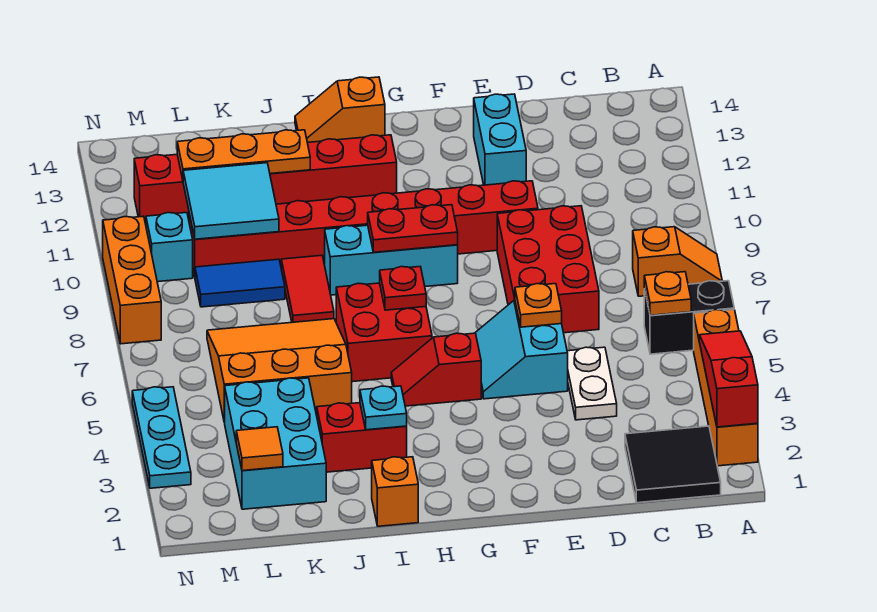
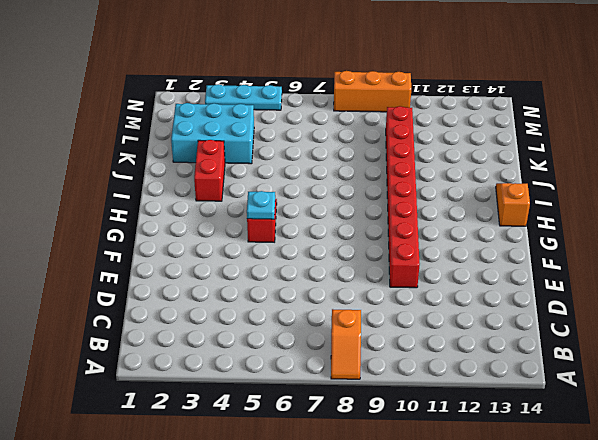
cyan plate G5 level 2 -> cyan plate I3 level 2
none -> orange brick A2:A5 level 1
none -> black brick A6:B6 level 1
none -> black tile B1:C2 level 1
none -> white plate D4:D5 level 1

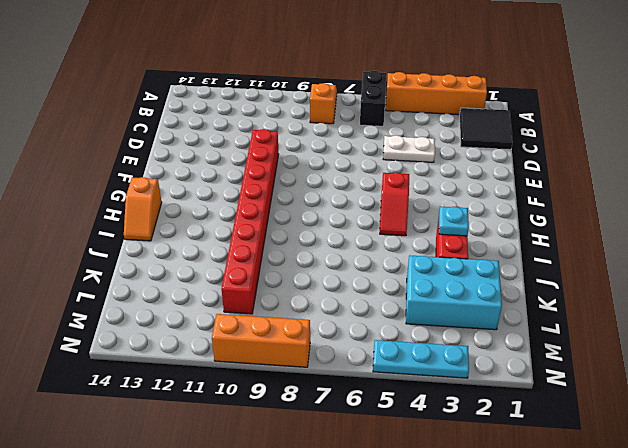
none -> red brick D7:E9 level 1
none -> cyan slope E5:F6 level 1 top E
none -> cyan brick E12:E13 level 1
none -> cyan brick G9:I9 level 1

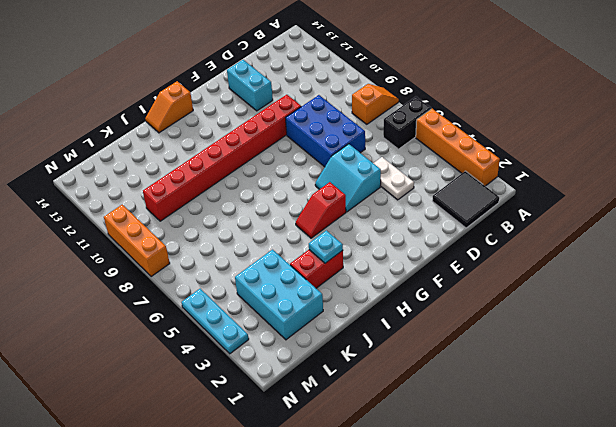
blue brick D7:E9 level 1 -> red brick D7:E9 level 1
none -> cyan brick G9:I9 level 1
none -> red brick H6:I7 level 1
none -> red brick H12:M12 level 1
none -> orange brick I1 level 1

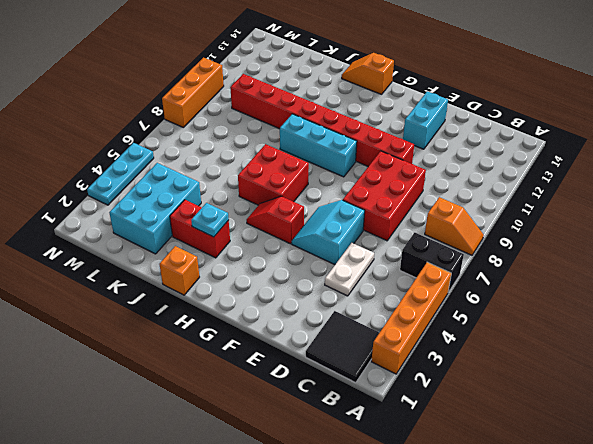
none -> red brick H12:M12 level 1
none -> orange slope J5:L7 level 1 top 5
none -> red tile J8:J9 level 1
none -> blue tile K9:L9 level 1

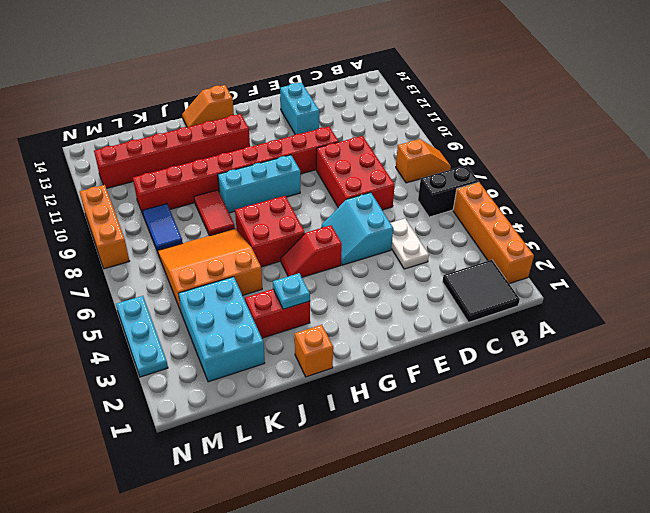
blue tile L8:L9 level 1 -> blue tile K9:L9 level 1
none -> cyan brick M10 level 1
none -> red slope A2:A4 level 2 top 2
none -> orange plate B6 level 2
none -> orange plate E6 level 2

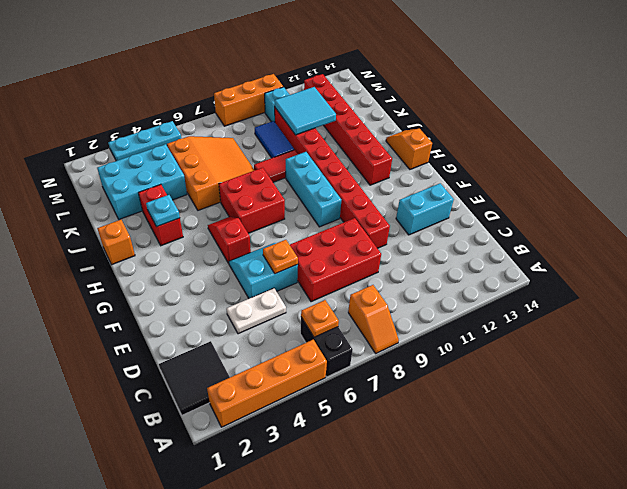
none -> red slope A2:A4 level 2 top 2
none -> red plate G9:H9 level 2
none -> red plate H7 level 2
none -> orange plate J12:L12 level 2

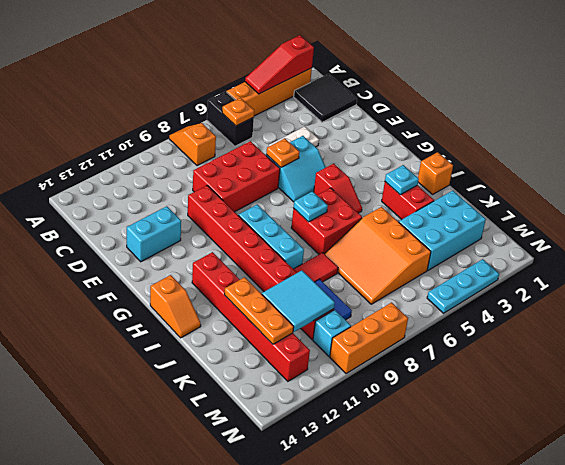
cyan plate H7 level 2 -> red plate H7 level 2
none -> red plate G9:H9 level 2
none -> orange tile L2 level 2

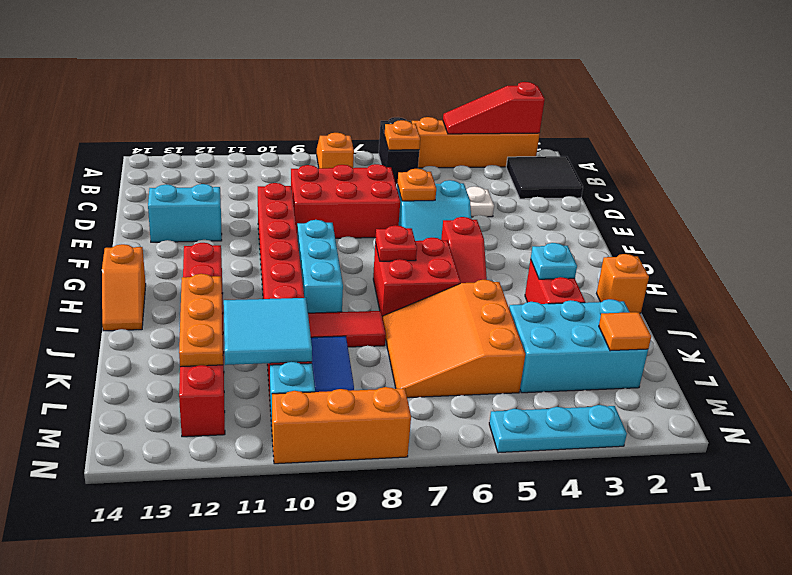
none -> red plate G9:H9 level 2

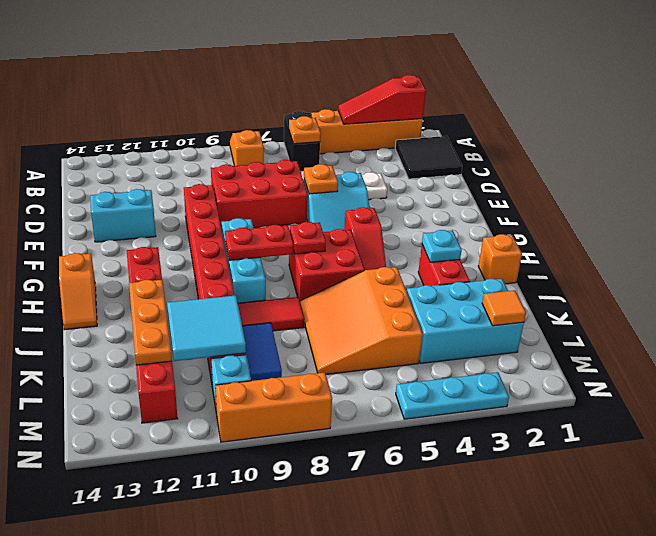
red plate H8:H9 level 2 -> red plate G9:H9 level 2

